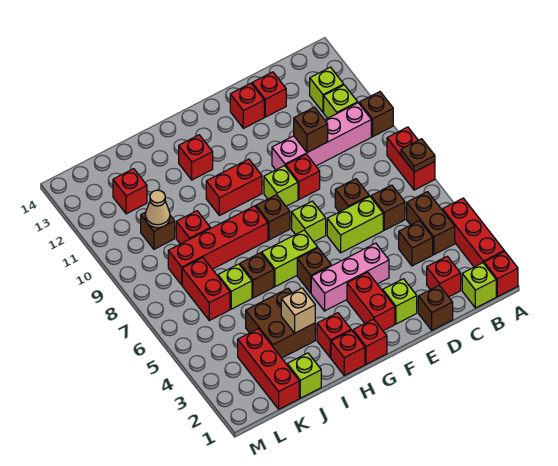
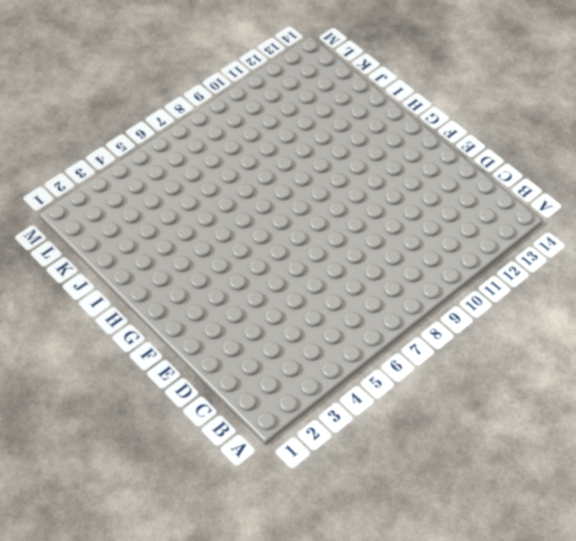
none -> red brick A1 level 1
none -> red brick A2:A4 level 1
none -> red brick A7:A8 level 1
none -> brown brick A10 level 1

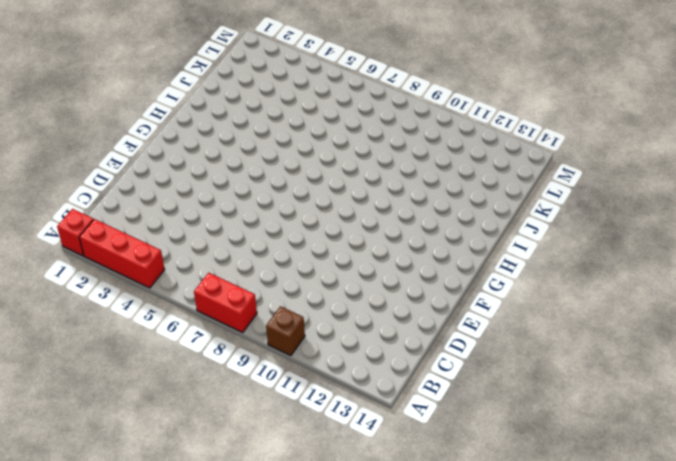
none -> lime brick B1 level 1
none -> brown brick B4:B5 level 1
none -> pink brick B10:E10 level 1
none -> lime brick B11 level 1

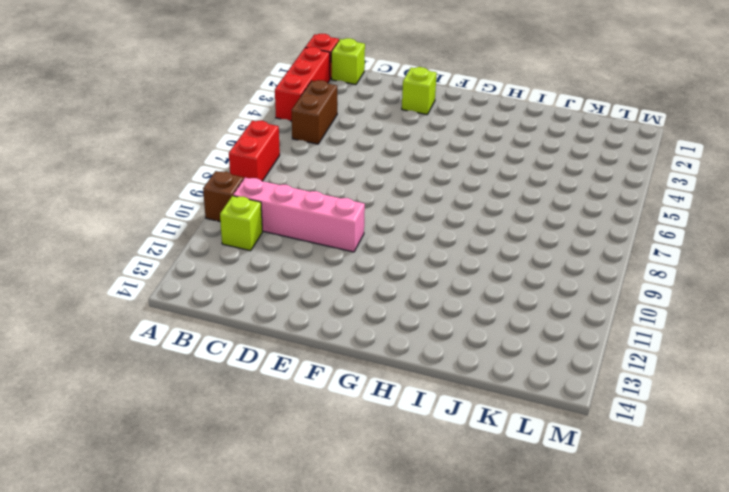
none -> lime brick B12 level 1
none -> red brick C2 level 1
none -> brown brick C4 level 1
none -> brown brick C6 level 1

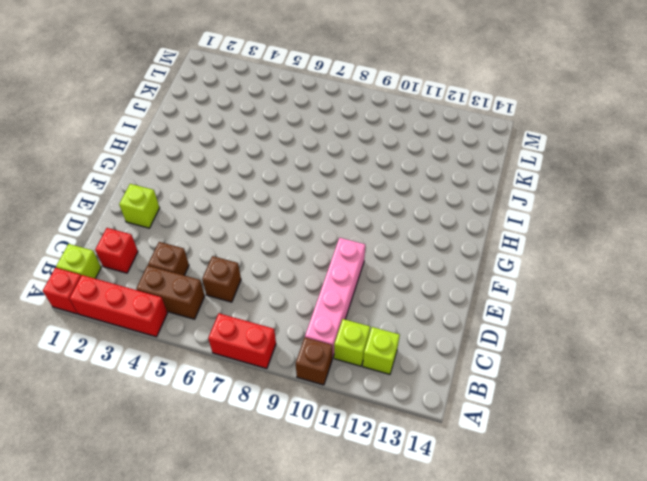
none -> brown brick D1 level 1
none -> lime brick D6:E6 level 1
none -> brown brick D7 level 1
none -> red brick D13 level 1

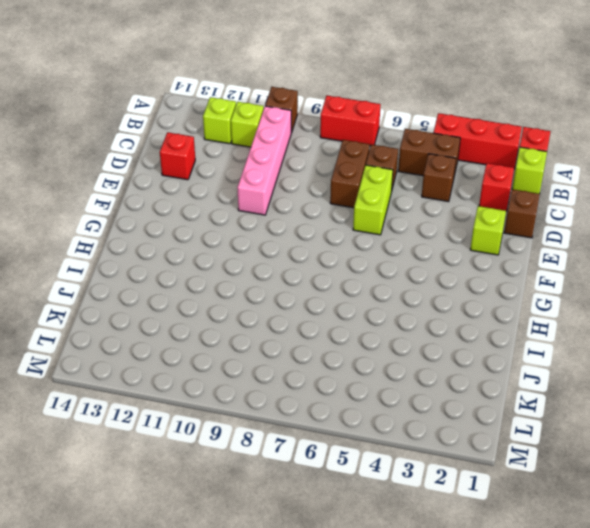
brown brick C7:D7 level 1 -> brown brick D7 level 1
none -> pink brick E4:G4 level 1
none -> red brick E9 level 1
none -> red brick E13 level 1
none -> red brick F2:F3 level 1

